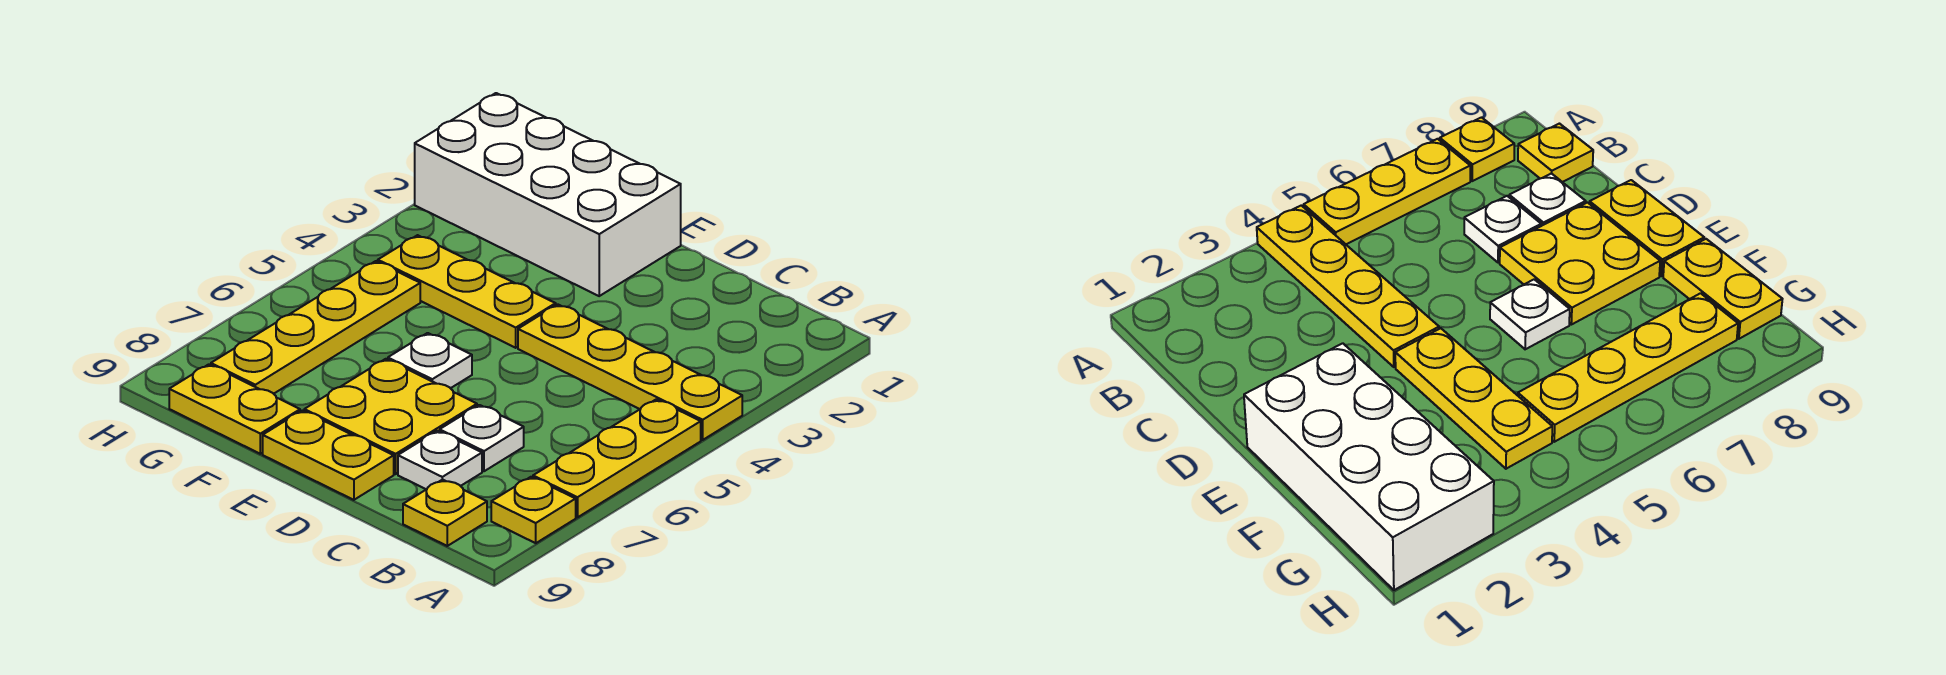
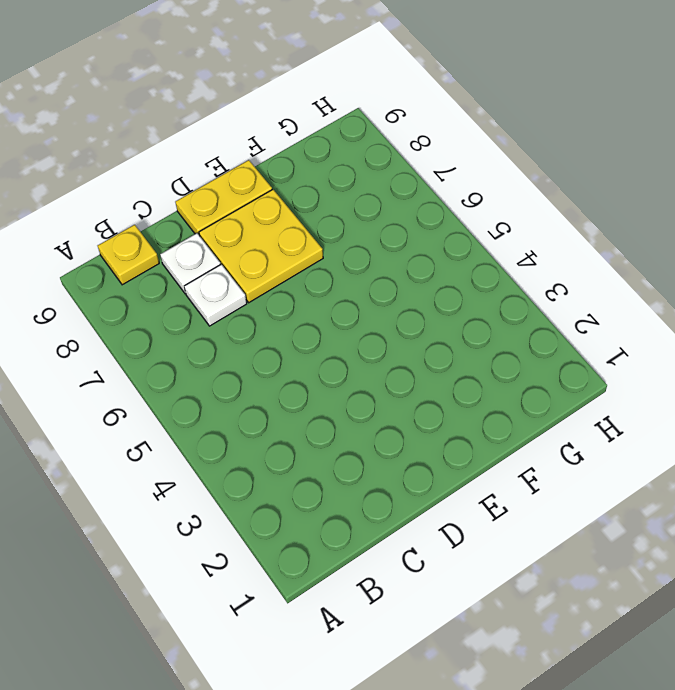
none -> yellow plate A4:D4 level 1
none -> yellow plate A5:A7 level 1
none -> yellow plate A8 level 1

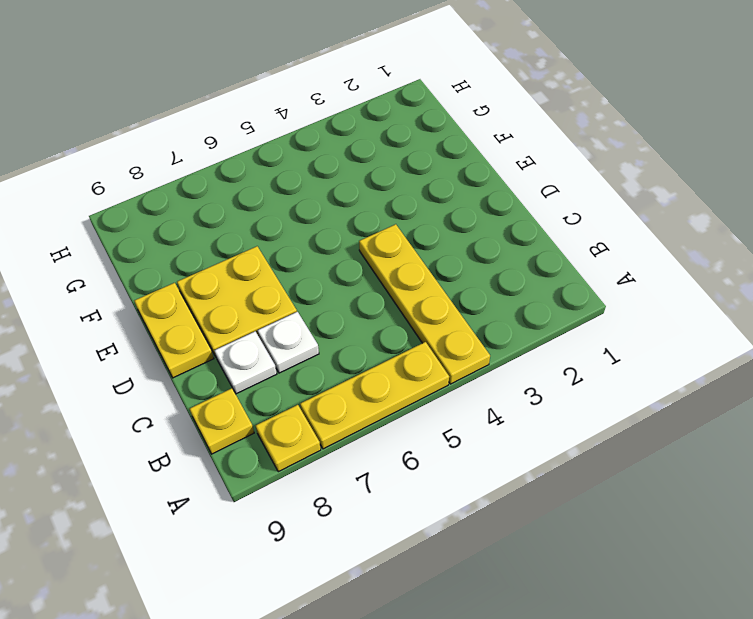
none -> white brick E1:H2 level 1
none -> yellow plate E4:G4 level 1
none -> white plate E6 level 1

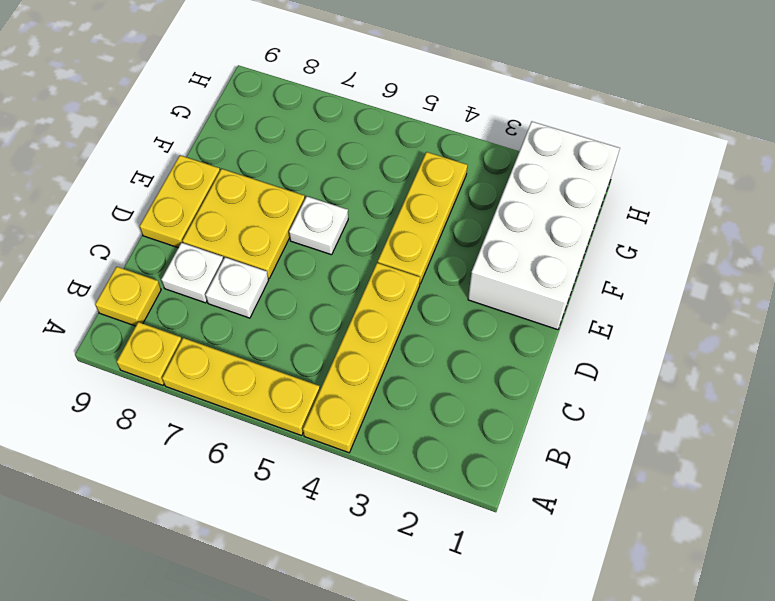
none -> yellow plate F9:G9 level 1
none -> yellow plate G5:G8 level 1

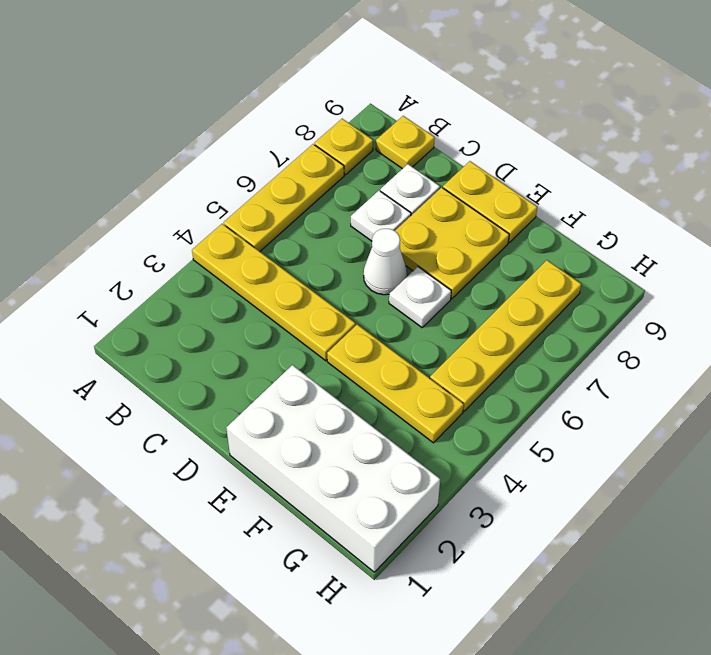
white cone D6 level 1 -> none
none -> yellow plate F9:G9 level 1

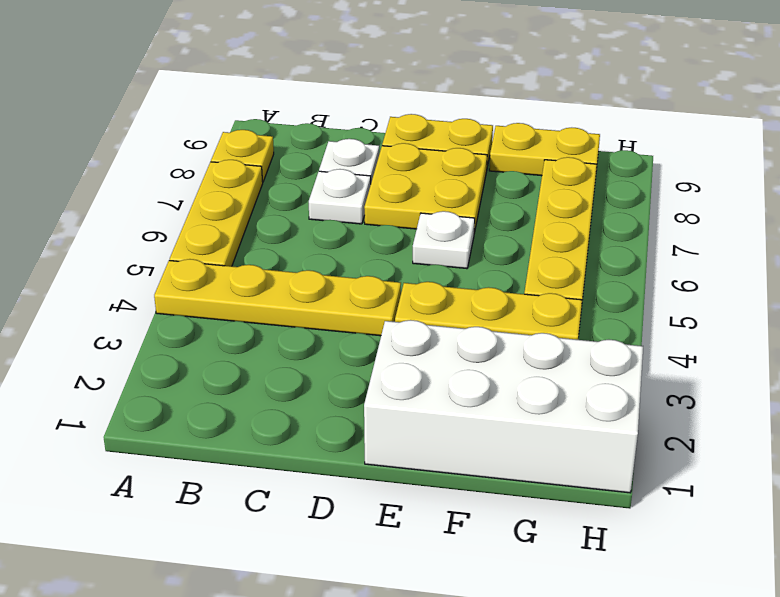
none -> yellow plate B9 level 1

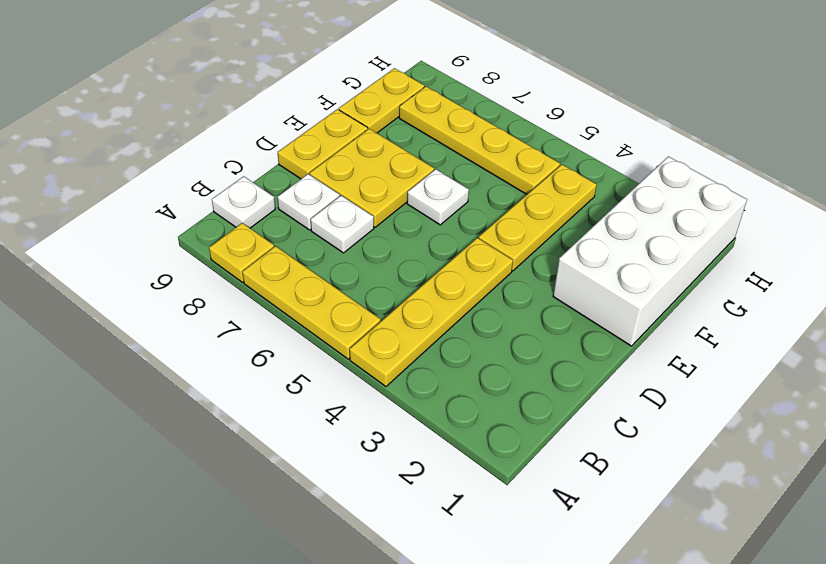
white plate B9 level 1 -> yellow plate B9 level 1

